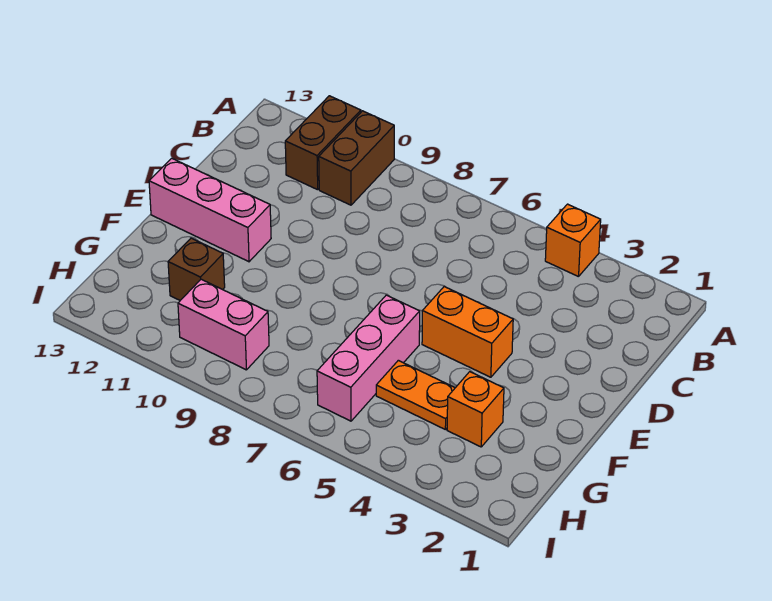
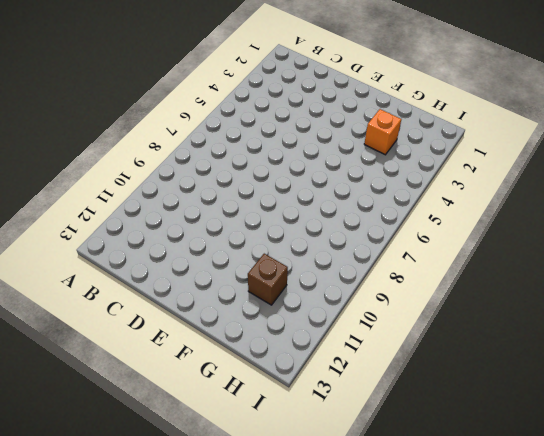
none -> orange brick A4 level 1
none -> brown brick A10:B10 level 1

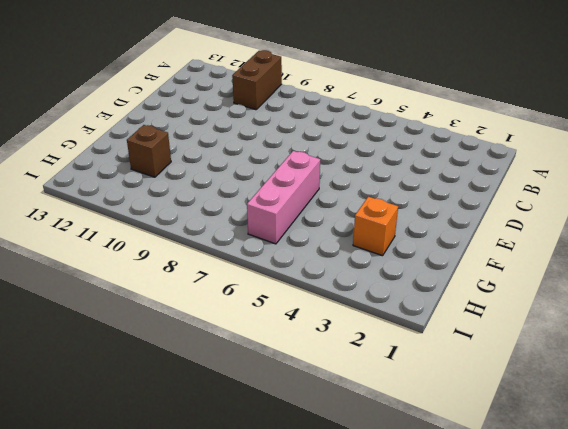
none -> orange brick A4 level 1
none -> brown brick A11:B11 level 1

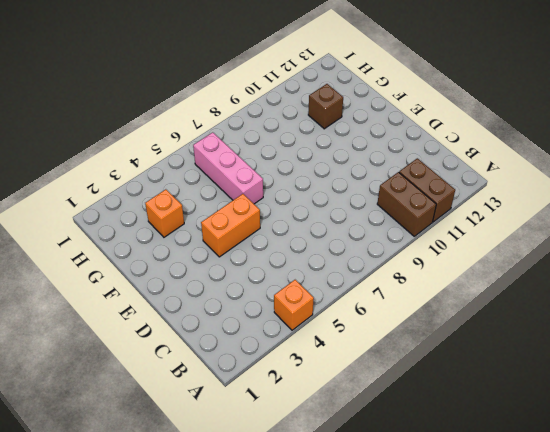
none -> pink brick E11:E13 level 1
none -> orange plate G4:G5 level 1

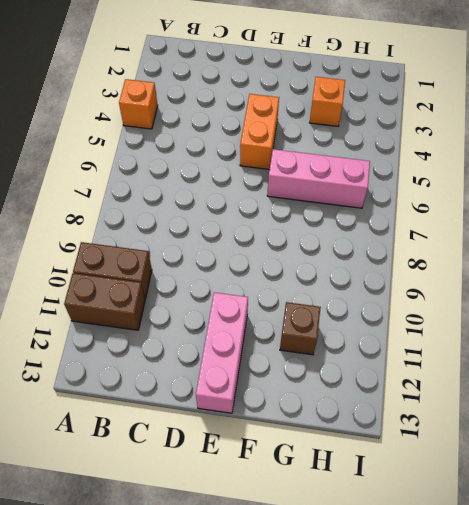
none -> orange plate G4:G5 level 1
none -> pink brick H9:H10 level 1

